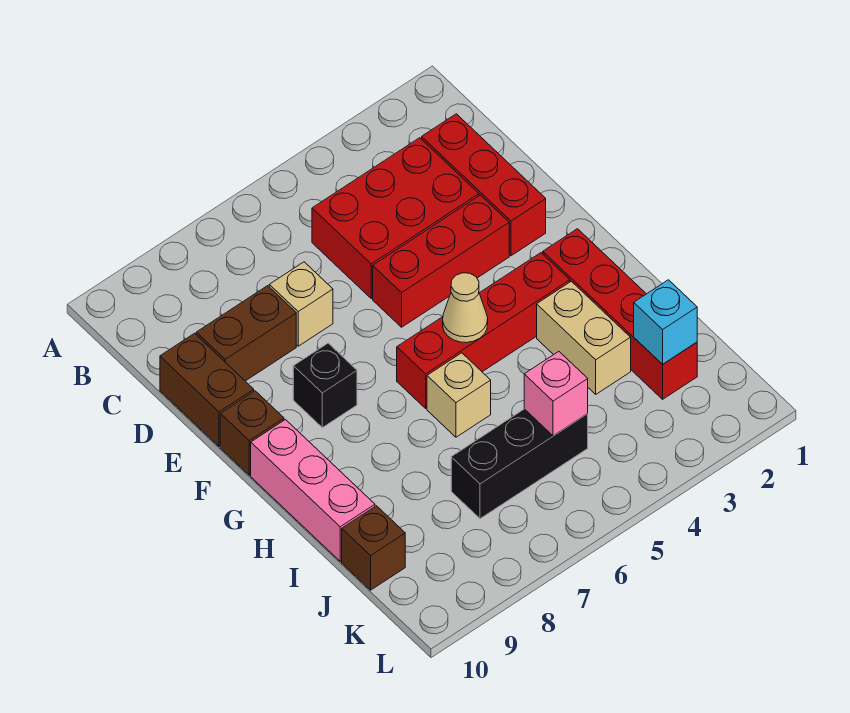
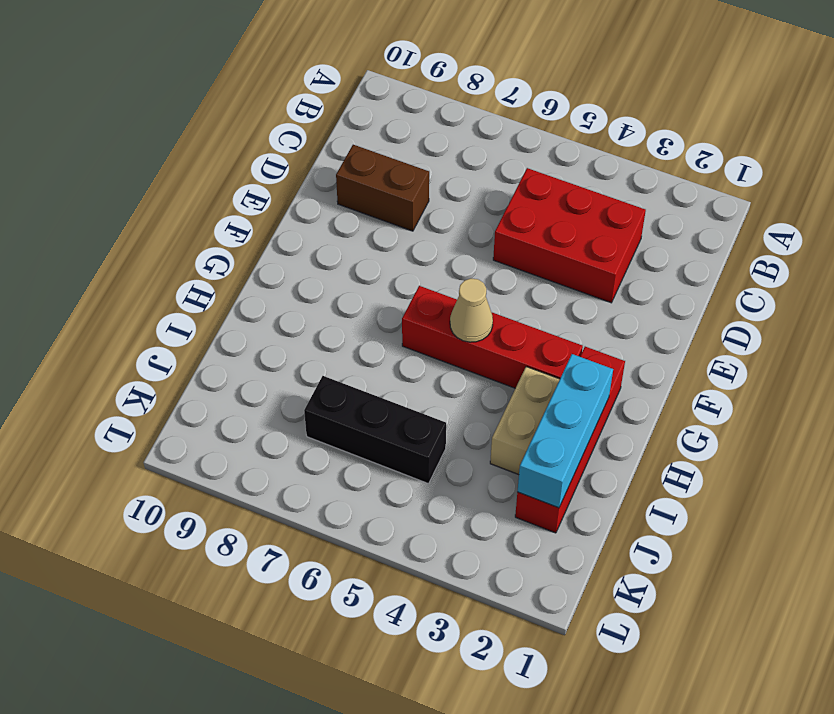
cyan brick H2:J2 level 2 -> cyan brick J2 level 2
none -> red brick C2:E2 level 1
none -> tan brick D7 level 1
none -> brown brick D10:E10 level 1

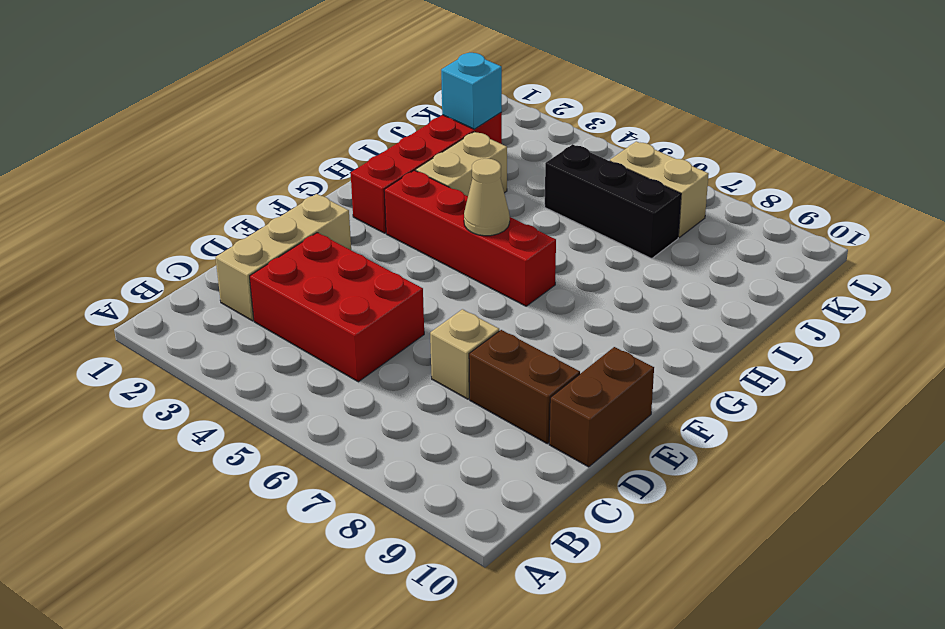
tan brick C2:E2 level 1 -> red brick C2:E2 level 1
tan brick K6:K7 level 1 -> none
none -> red brick E3:E5 level 1
none -> black brick F8 level 1
none -> brown brick F10 level 1

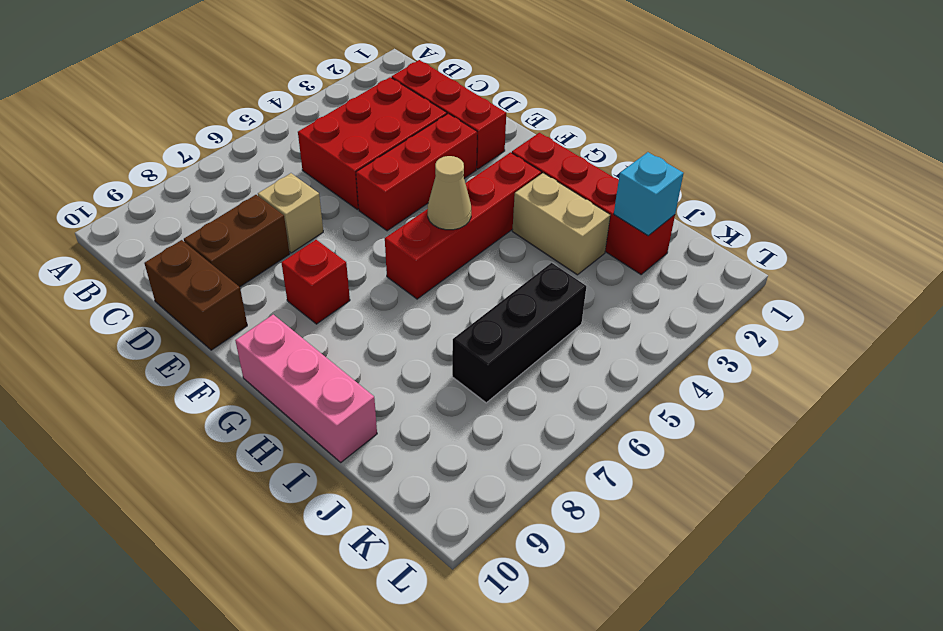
red brick F8 level 1 -> black brick F8 level 1
none -> brown brick F10 level 1
none -> tan brick H6 level 1
none -> brown brick J10 level 1

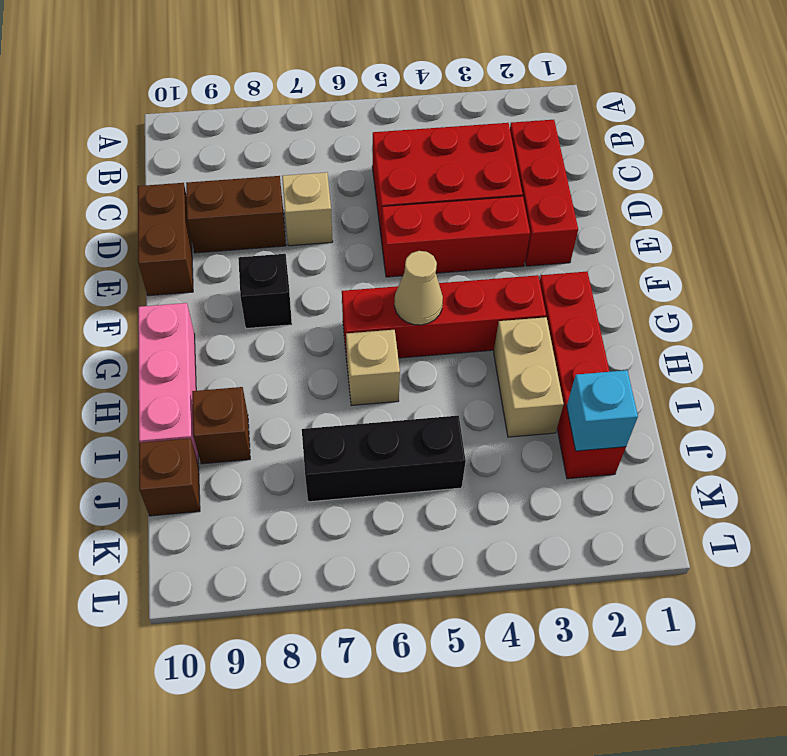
brown brick I9 level 1 -> brown brick F10 level 1
none -> pink brick J5 level 2

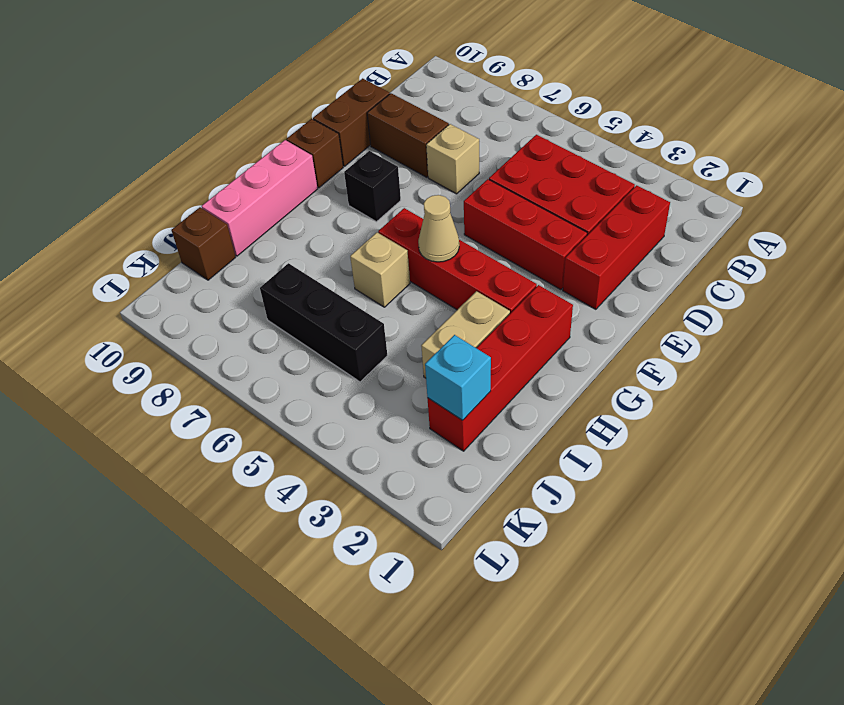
none -> pink brick J5 level 2

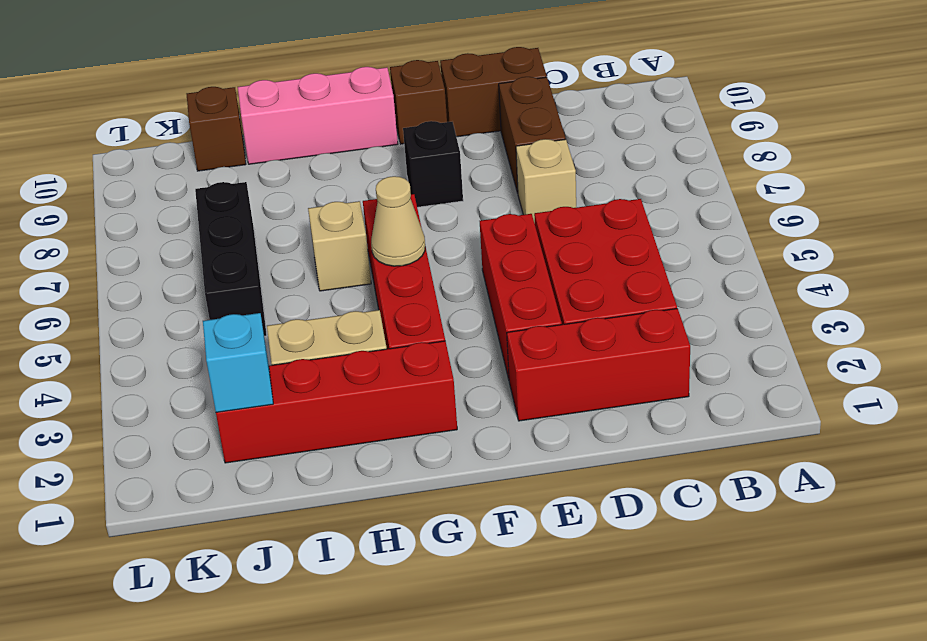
none -> pink brick J5 level 2

